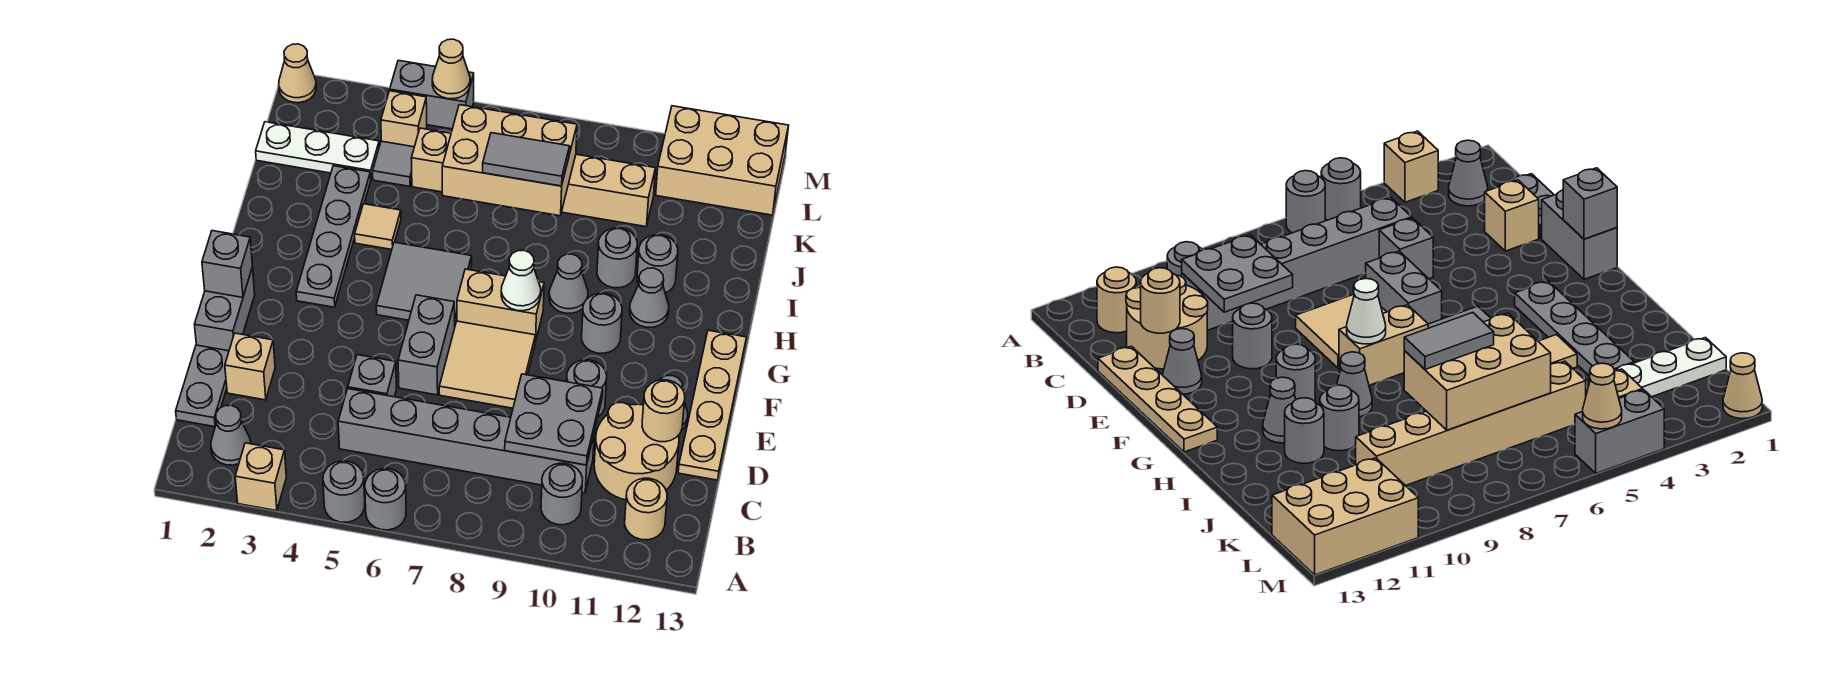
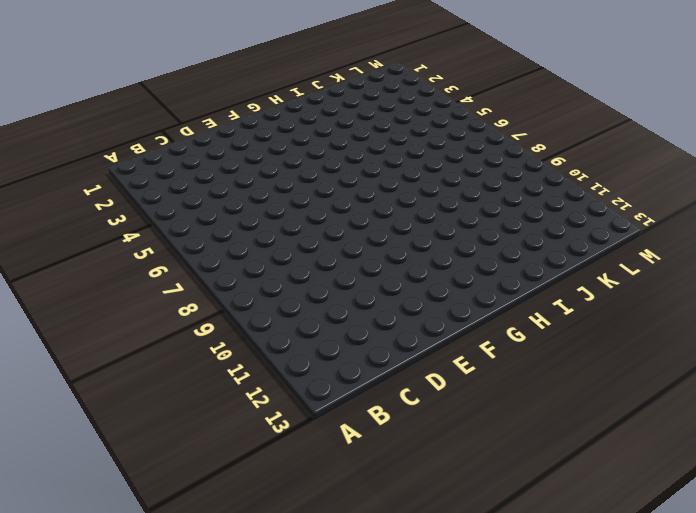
none -> tan brick A3 level 1
none -> grey round brick A5 level 1
none -> grey round brick A6 level 1
none -> grey cone B2 level 1

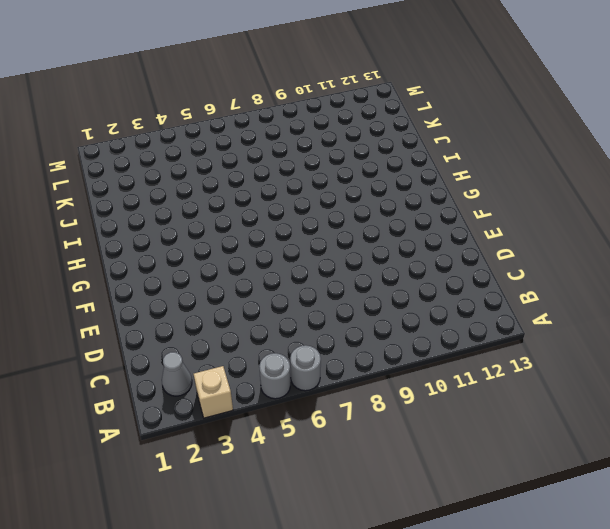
none -> grey round brick B10 level 1
none -> tan round brick B12 level 1
none -> grey plate C1:D1 level 1
none -> grey brick C5:C10 level 1

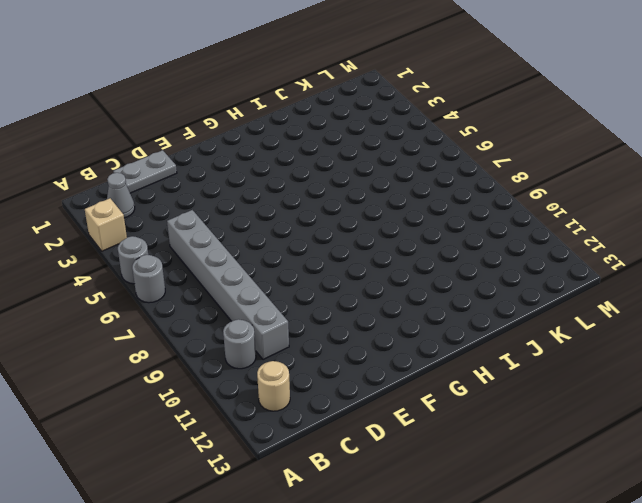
none -> tan round brick C11:D12 level 1
none -> tan brick D2 level 1
none -> grey brick D5 level 1
none -> tan plate D13:G13 level 1

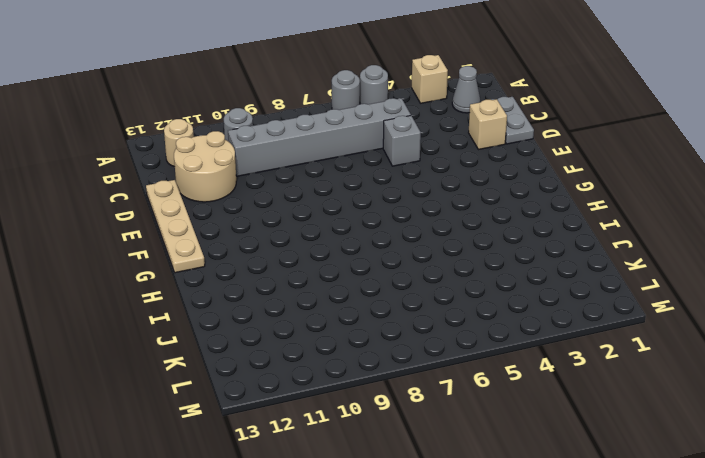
none -> grey brick E1:F1 level 1
none -> grey brick E6:F6 level 1
none -> tan tile E7:F8 level 1
none -> grey round brick E10 level 1

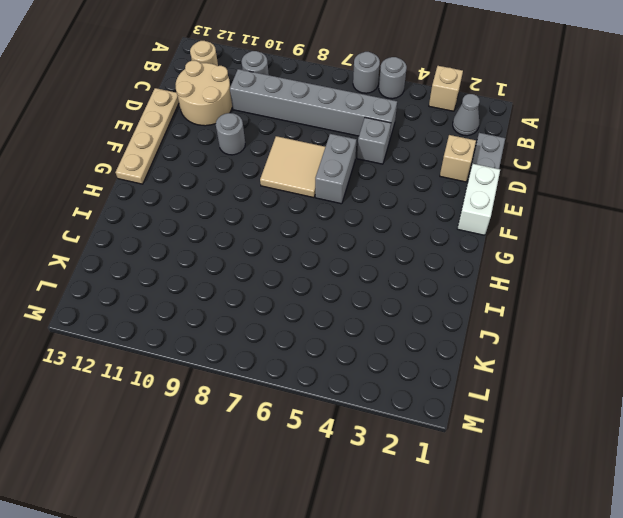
white brick E1:F1 level 1 -> grey brick E1:F1 level 1
none -> grey cone E12 level 1
none -> grey plate G3:J3 level 1
none -> grey tile G5:H6 level 1
none -> tan brick G7:G8 level 1

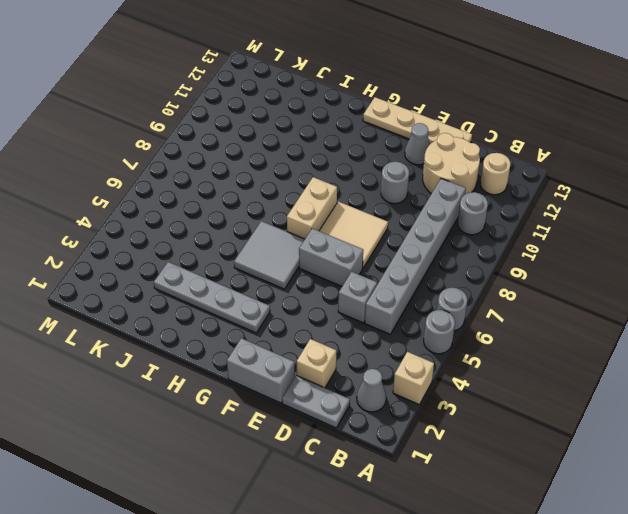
none -> grey round brick G10 level 1
none -> grey cone H9 level 1
none -> grey cone H11 level 1
none -> tan tile I4 level 1

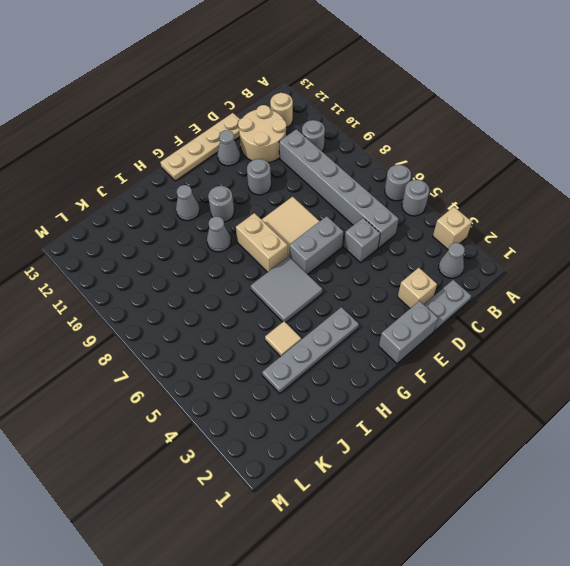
none -> grey round brick I10 level 1
none -> grey round brick I11 level 1
none -> white plate K1:K3 level 1
none -> grey tile K4 level 1

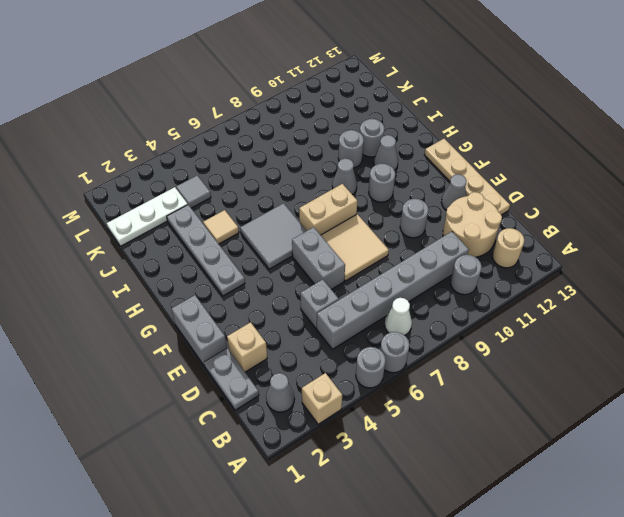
white cone B7 level 1 -> white cone G8 level 2
none -> tan brick K5:K10 level 1
none -> tan brick L4 level 1
none -> tan brick L11:M13 level 1
none -> tan cone M1 level 1

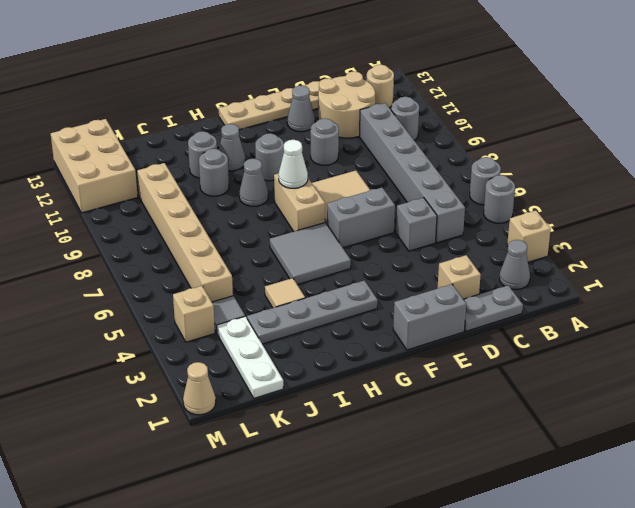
none -> grey brick M4:M5 level 1
none -> grey plate C9:D10 level 2
none -> tan round brick D12 level 2
none -> grey brick F1 level 2

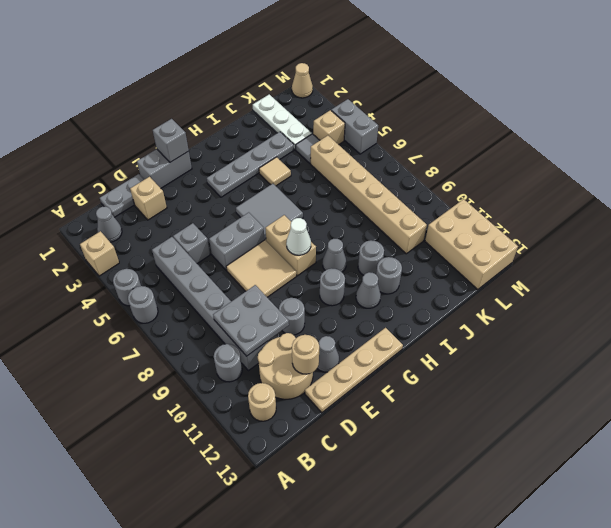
none -> tan brick J6:K8 level 2
none -> tan cone M5 level 2
none -> grey tile J7:J8 level 3

